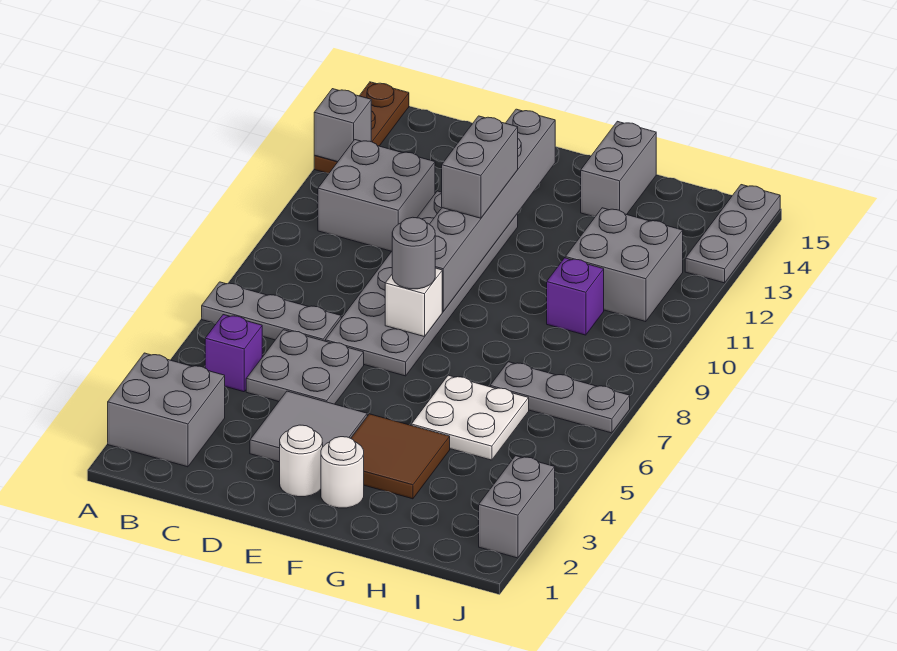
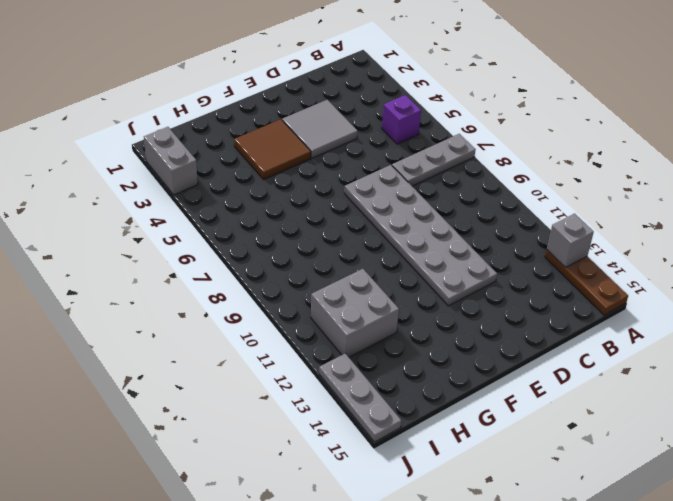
none -> grey brick A2:B3 level 1
none -> grey brick B11:C12 level 1
none -> grey plate C5:D6 level 1

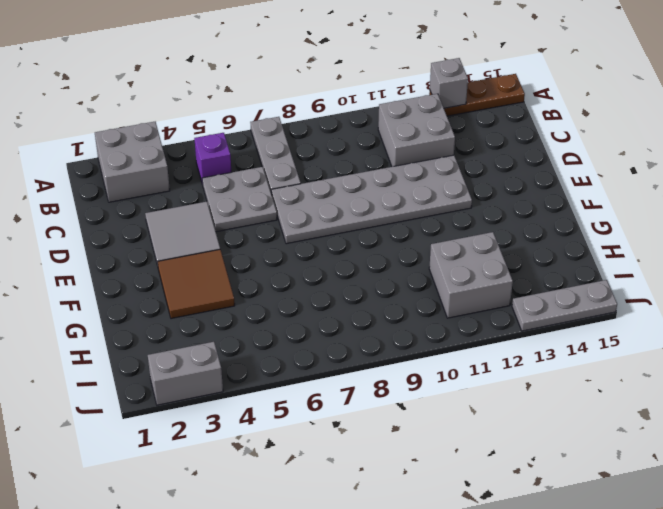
none -> white round brick E2 level 1
none -> white round brick F2 level 1
none -> white plate G5:H6 level 1

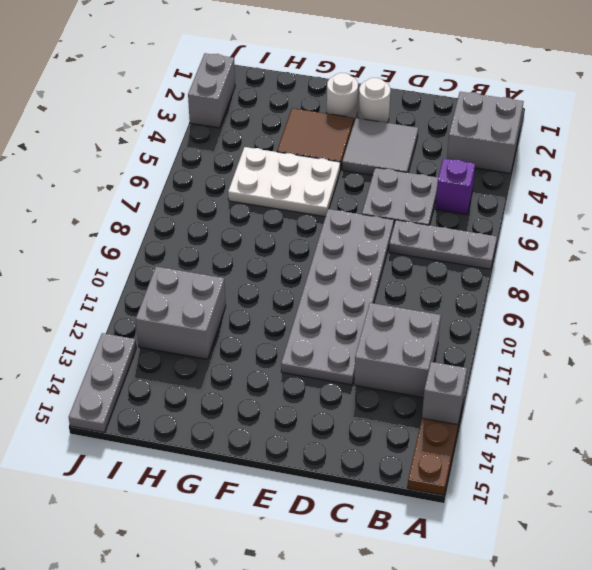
white plate F5:H6 level 1 -> white plate G5:H6 level 1
none -> grey brick G14:G15 level 1
none -> grey plate H7:J7 level 1
none -> purple brick H10 level 1

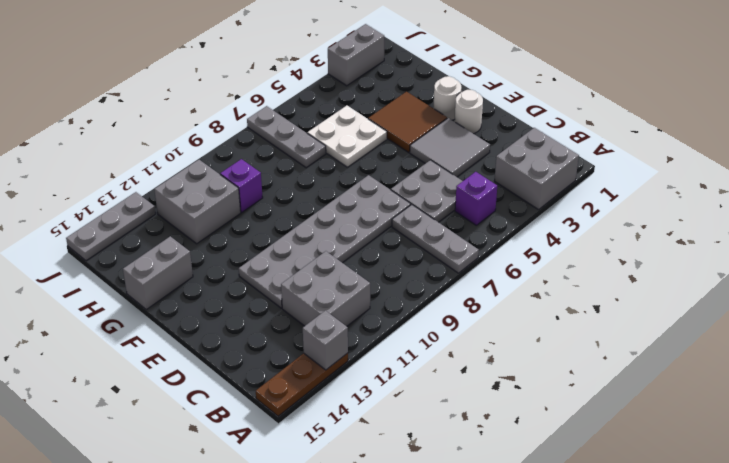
none -> white brick E8 level 2
none -> grey brick E9:E14 level 2
none -> grey round brick E8 level 3

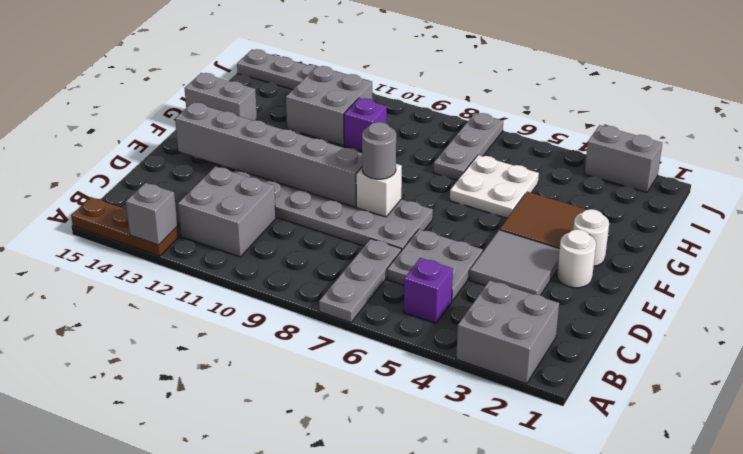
none -> grey brick E11:E12 level 3

